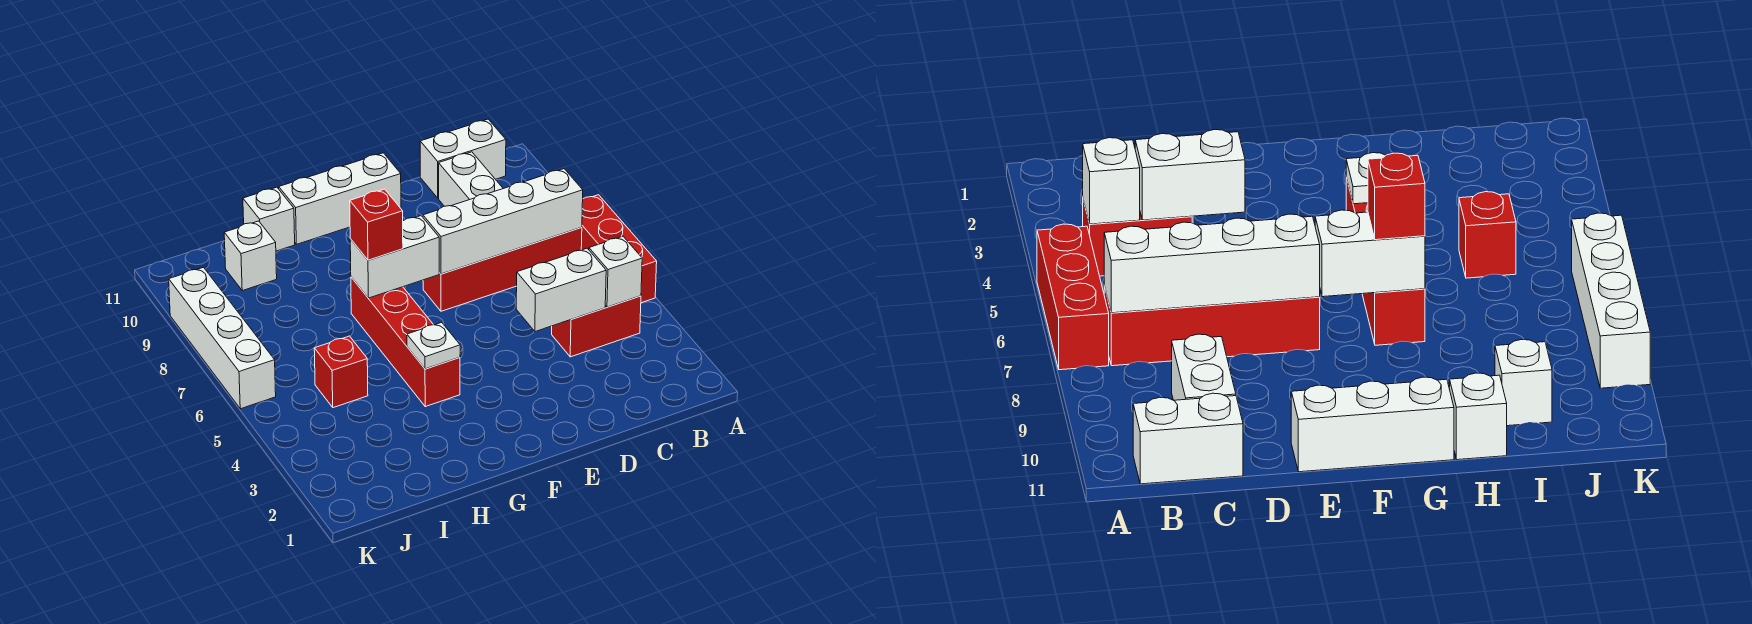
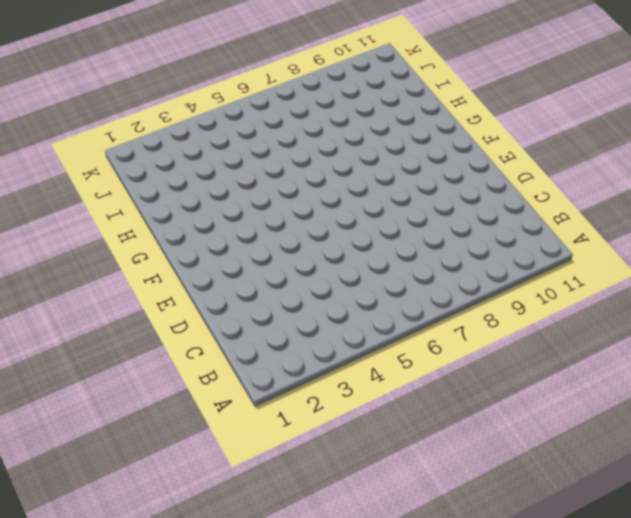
none -> red brick A5:A7 level 1
none -> red brick B4:C4 level 1
none -> red brick B7:E7 level 1

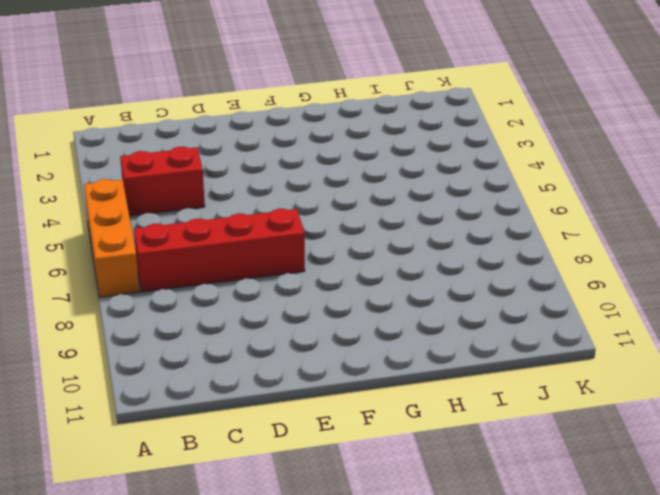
orange brick A5:A7 level 1 -> red brick A5:A7 level 1
none -> white brick B11:C11 level 1
none -> white brick C9:C10 level 1
none -> white brick E11:G11 level 1

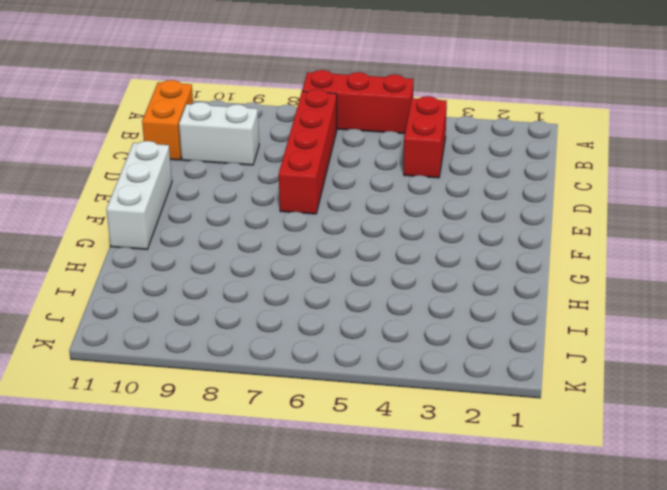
orange brick B11:C11 level 1 -> white brick B11:C11 level 1
none -> red brick G4:G7 level 1
none -> white brick H11 level 1
none -> red brick I5 level 1

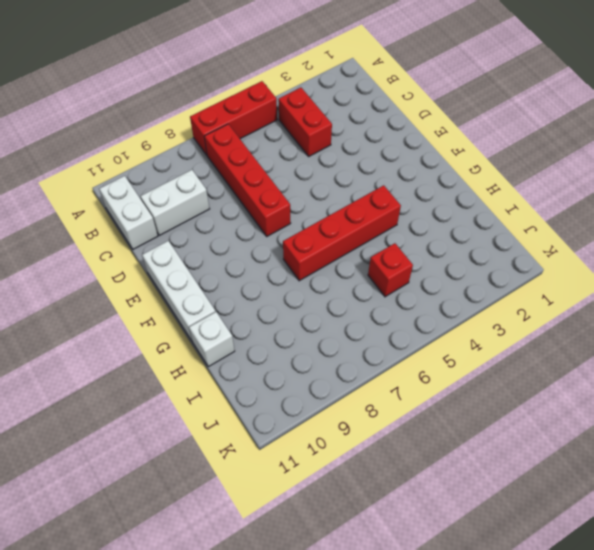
none -> white brick I10 level 1
none -> white brick K6:K9 level 1
none -> white brick B4 level 2

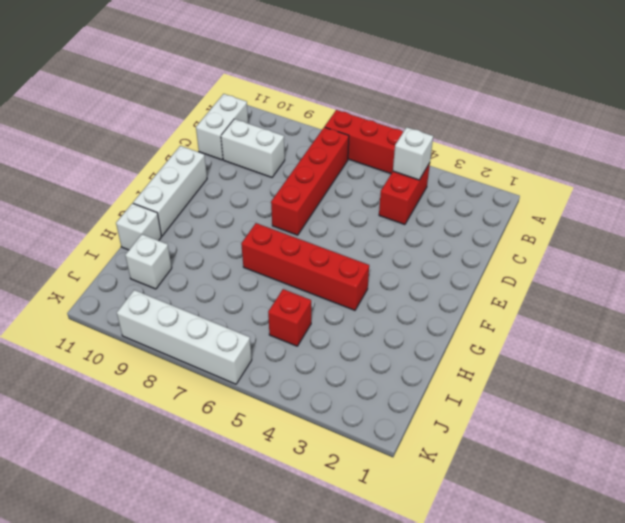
none -> white brick B7:E7 level 2
none -> white brick C4:D4 level 2
none -> white brick F7:G7 level 2

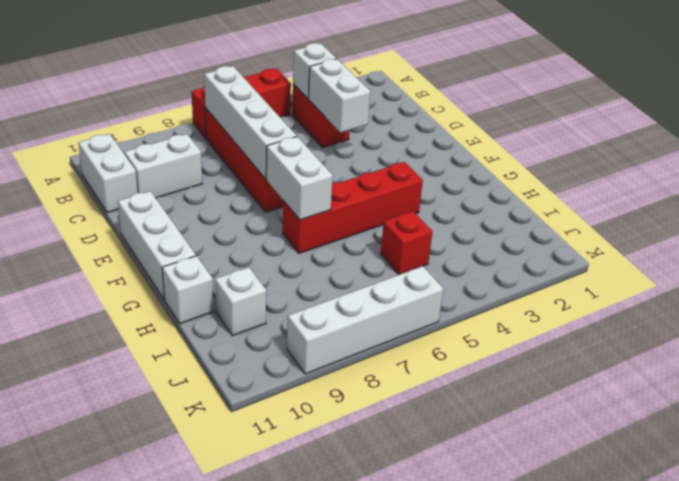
none -> white plate G4 level 2
none -> red brick G7 level 3

